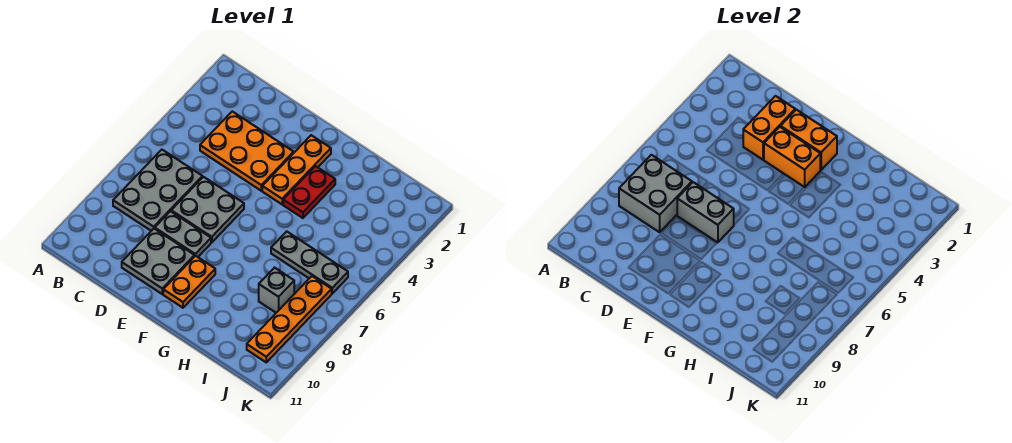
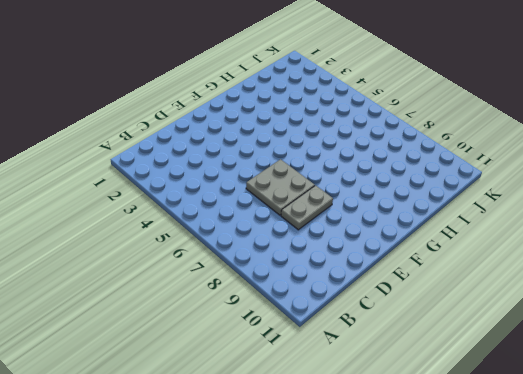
none -> grey plate B6:C8 level 1
none -> orange plate C3:E4 level 1
none -> grey plate D9:E10 level 1

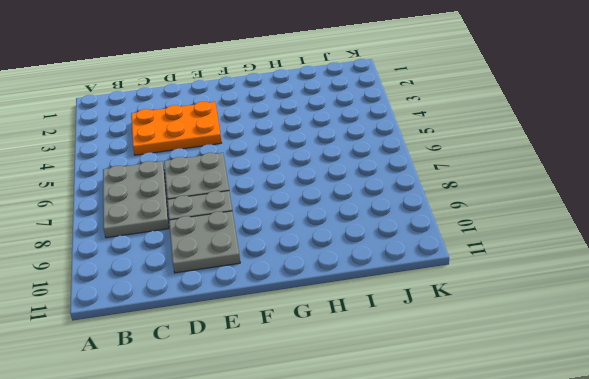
none -> orange plate F2:F4 level 1
none -> orange plate F9:F10 level 1
none -> red plate G3:G4 level 1

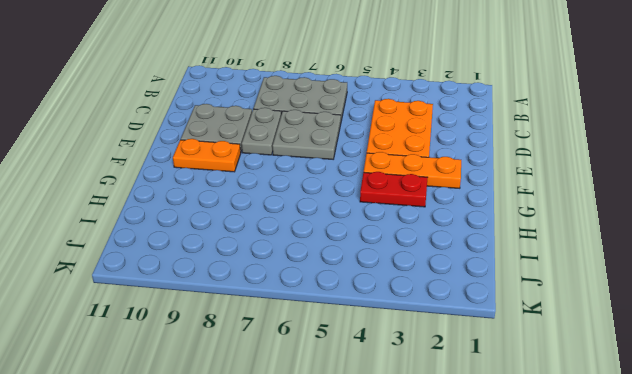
none -> grey plate H6:J6 level 1
none -> grey brick I8 level 1
none -> orange plate J7:J10 level 1

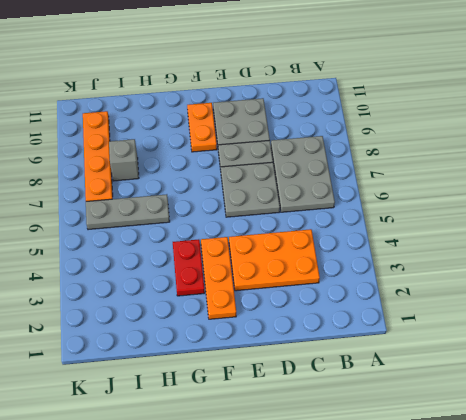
none -> grey brick B7:C8 level 2
none -> orange brick D2:D3 level 2
none -> grey brick D7:E7 level 2

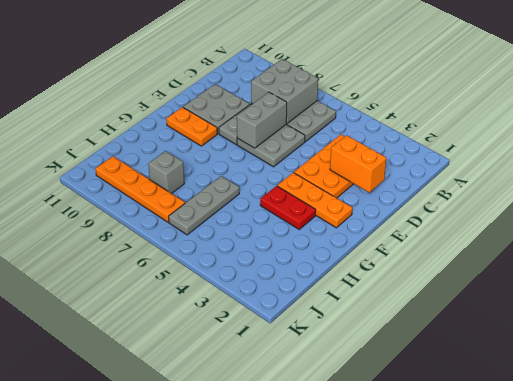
none -> orange brick E2:F2 level 2
none -> orange brick E3:F3 level 2

